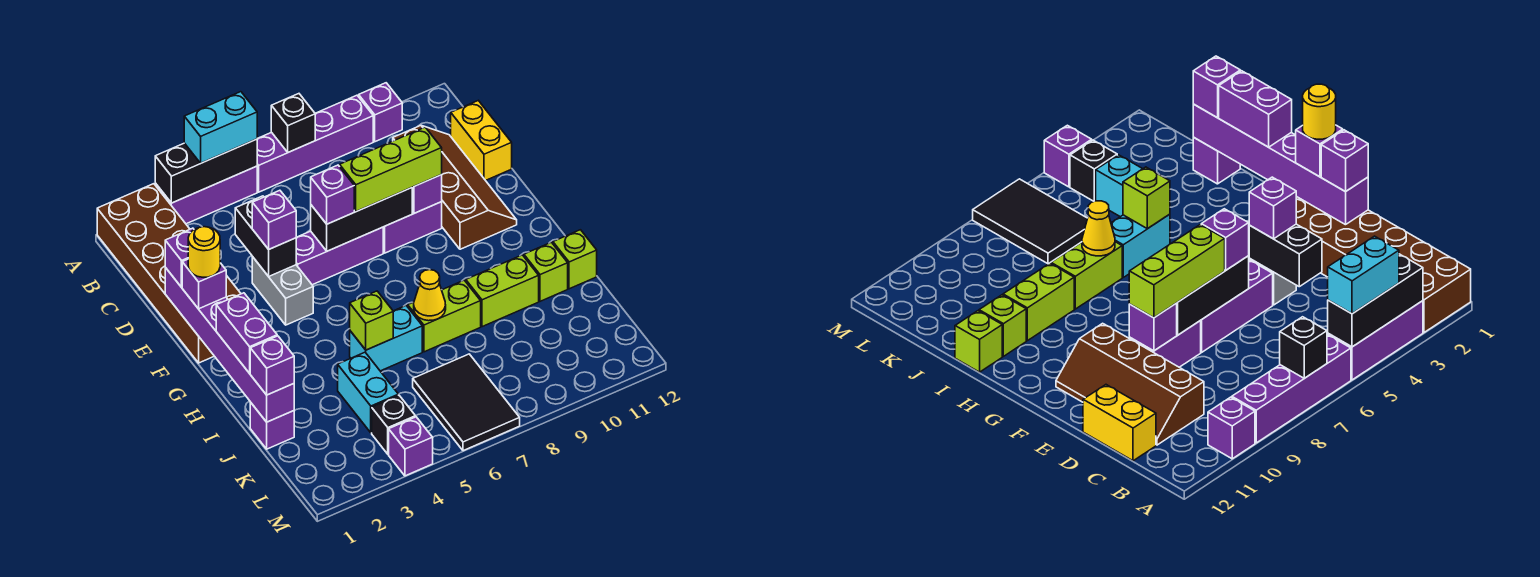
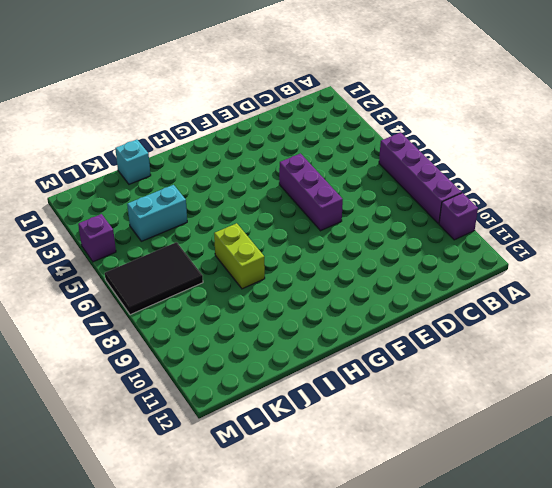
cyan brick J1 level 1 -> purple brick J1 level 1
none -> brown brick A1:F2 level 1
none -> purple brick A3:A5 level 1
none -> brown slope C10:F11 level 1 top 10
none -> yellow brick C12:D12 level 1

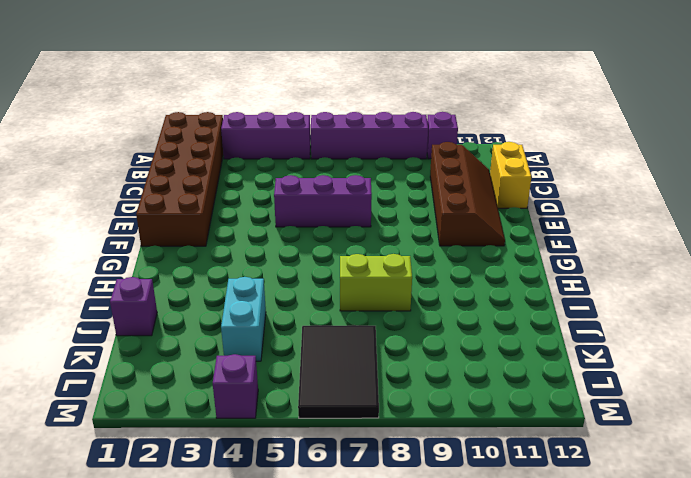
none -> grey brick E4:F4 level 1
none -> purple brick E8:E9 level 1
none -> cyan brick I5:I6 level 1
none -> lime brick I9:I10 level 1

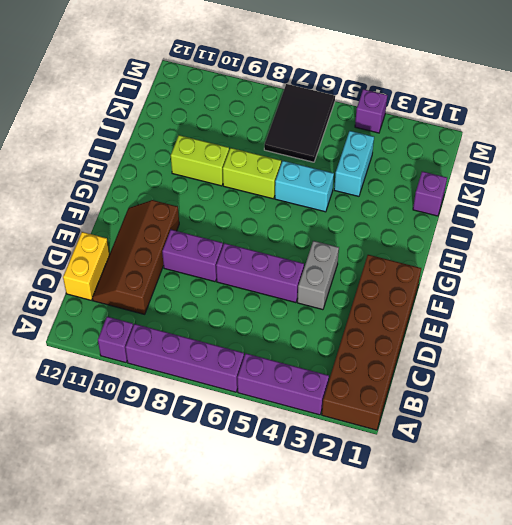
none -> lime brick I11 level 1
none -> lime brick I12 level 1
none -> black brick L4 level 1
none -> black brick A3:A5 level 2

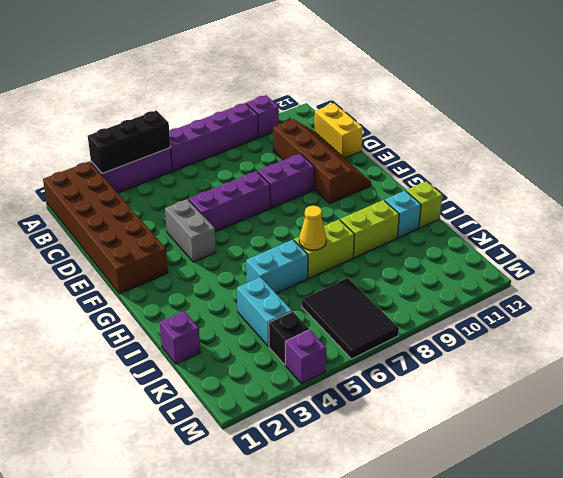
cyan brick I11 level 1 -> lime brick I11 level 1
none -> black brick A7 level 2
none -> black brick D4:E4 level 2
none -> purple brick E1:J1 level 2
none -> black brick E6:E8 level 2

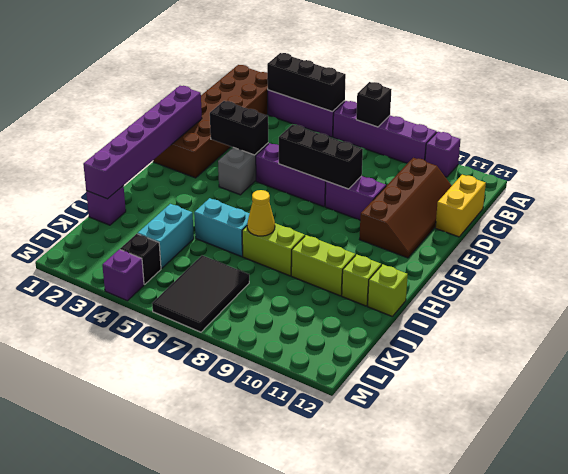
black brick E3:E4 level 2 -> black brick D4:E4 level 2
none -> purple brick E9 level 2
none -> lime brick I5 level 2
none -> cyan brick A4:A5 level 3
none -> purple brick E1 level 3

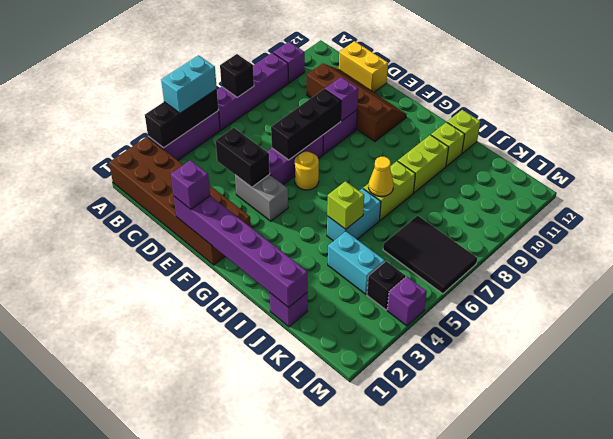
yellow round brick F6 level 1 -> yellow round brick F1 level 4
none -> purple brick E4 level 3
none -> purple brick E6 level 3
none -> lime brick E7:E9 level 3
none -> purple brick F1 level 3

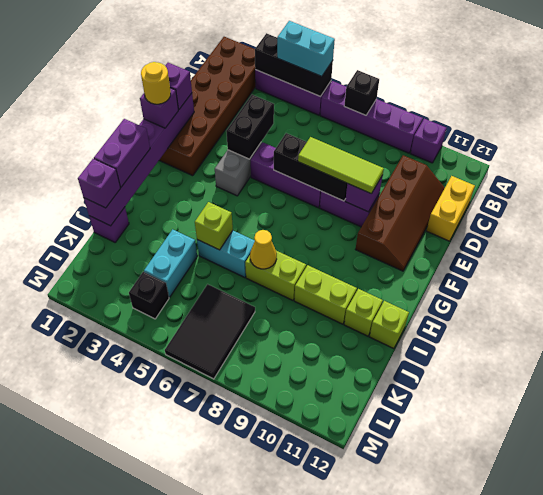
lime tile E7:E9 level 3 -> lime brick E7:E9 level 3
none -> purple brick M4 level 1
none -> purple brick E4 level 3
none -> purple brick E6 level 3

